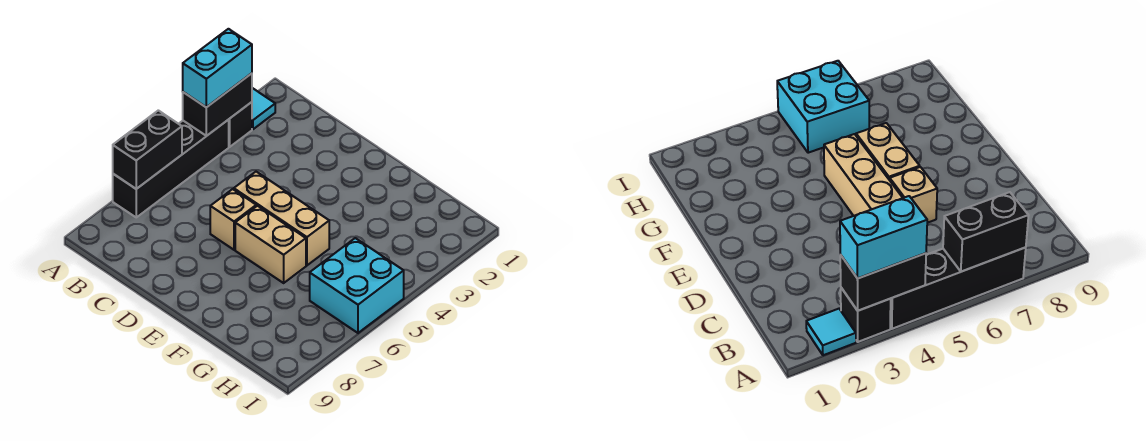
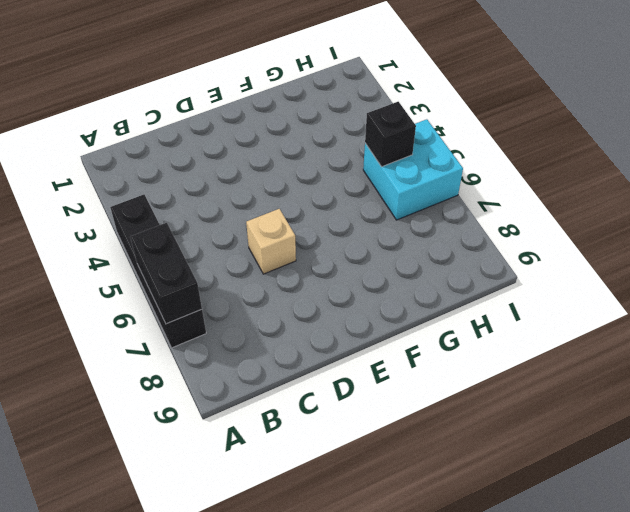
black brick H5 level 2 -> black brick A3 level 1
none -> cyan tile A2 level 1
none -> tan brick D5:F5 level 1

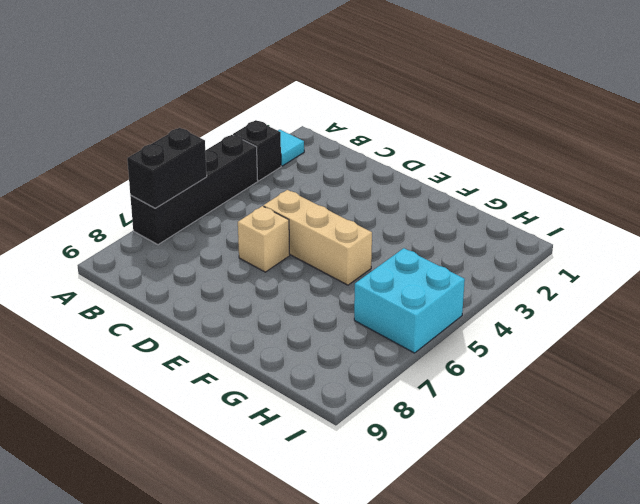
none -> tan brick E6:F6 level 1
none -> black brick A3:A4 level 2

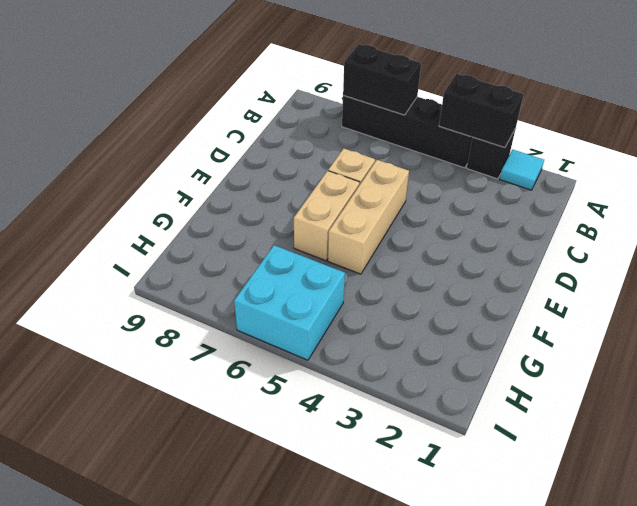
none -> cyan brick A3:A4 level 3

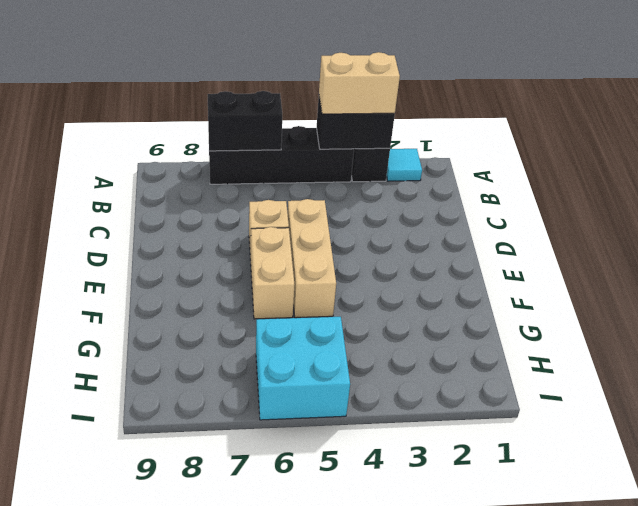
tan brick A3:A4 level 3 -> cyan brick A3:A4 level 3

